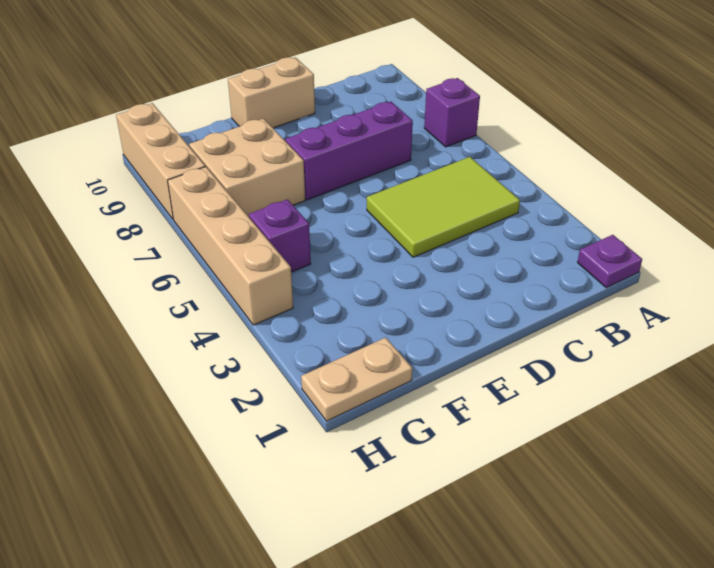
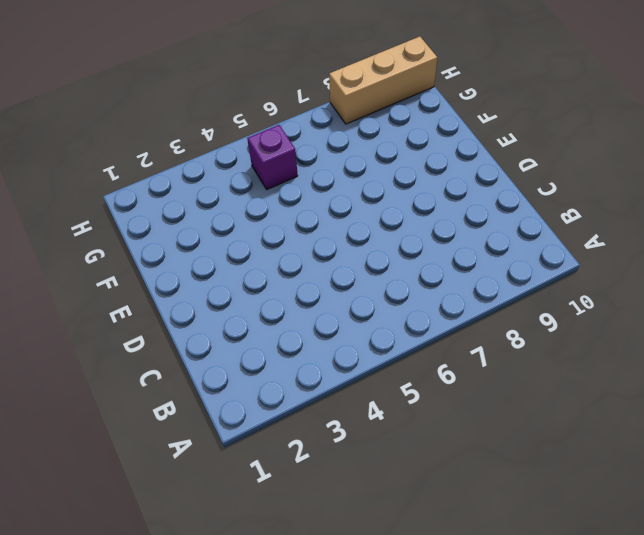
none -> purple plate A1 level 1
none -> purple brick A7 level 1

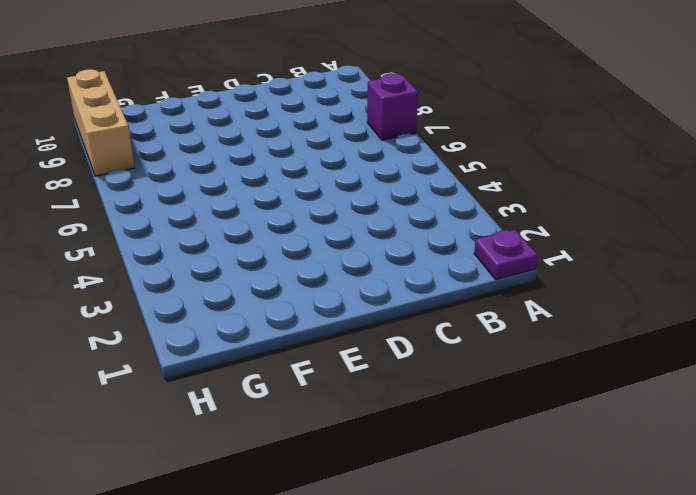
none -> lime tile B4:D5 level 1
none -> purple brick C7:E7 level 1

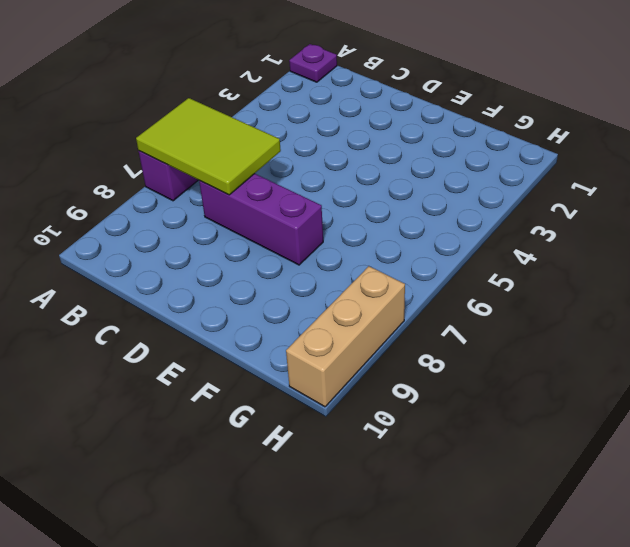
lime tile A6:C7 level 2 -> lime tile B4:D5 level 1
none -> tan brick D10:E10 level 1
none -> tan brick F7:G8 level 1

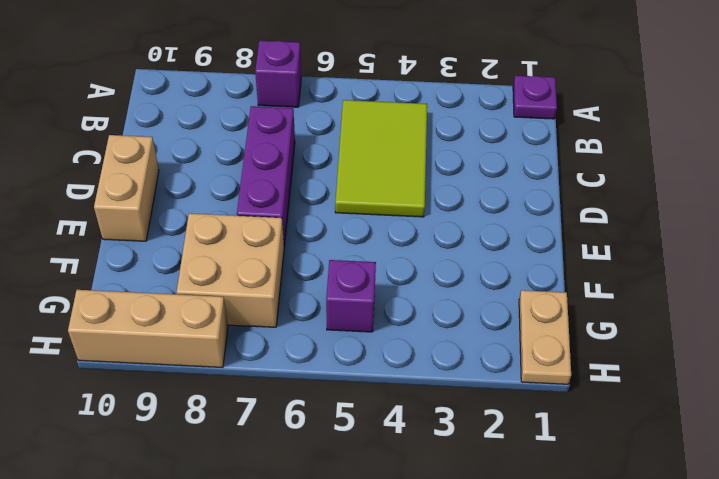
none -> tan brick H4:H7 level 1

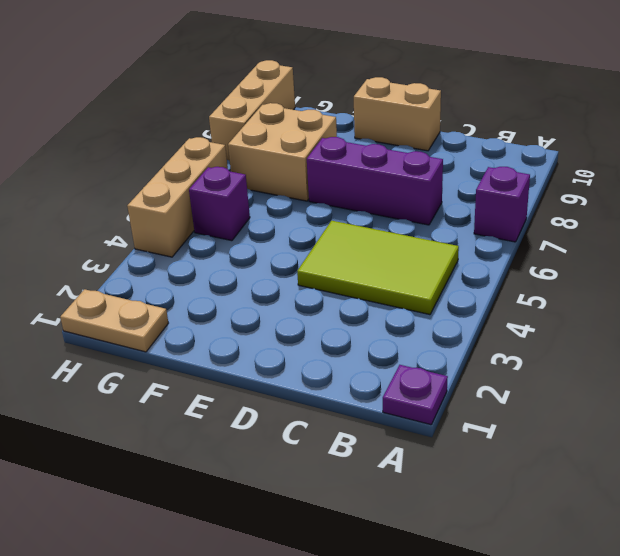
tan brick H4:H6 level 1 -> tan brick H4:H7 level 1

